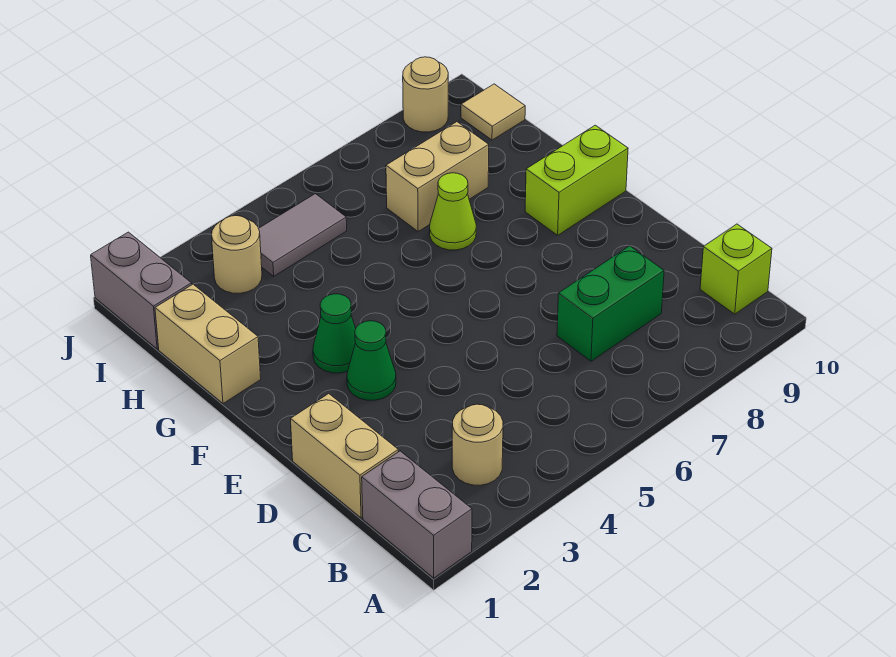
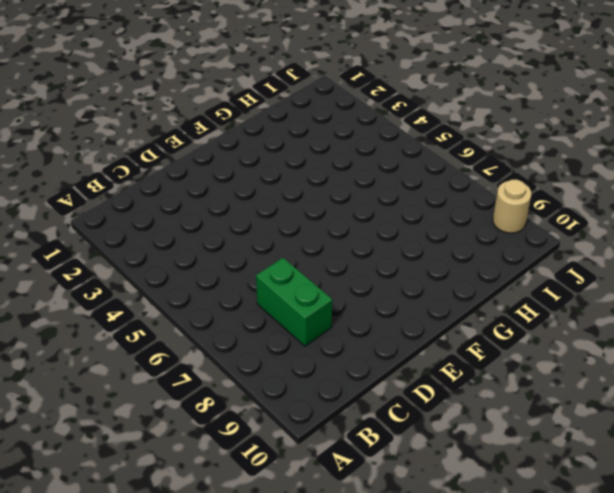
none -> grey brick A1:B1 level 1
none -> tan round brick B3 level 1
none -> lime brick B10 level 1

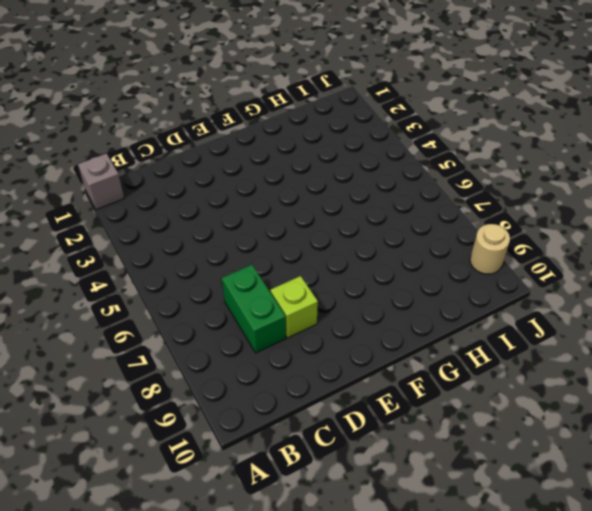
grey brick A1 level 1 -> grey brick A1:B1 level 1
lime brick D8 level 1 -> lime brick B10 level 1
none -> tan round brick B3 level 1
none -> tan brick C1:D1 level 1
none -> green cone E3 level 1

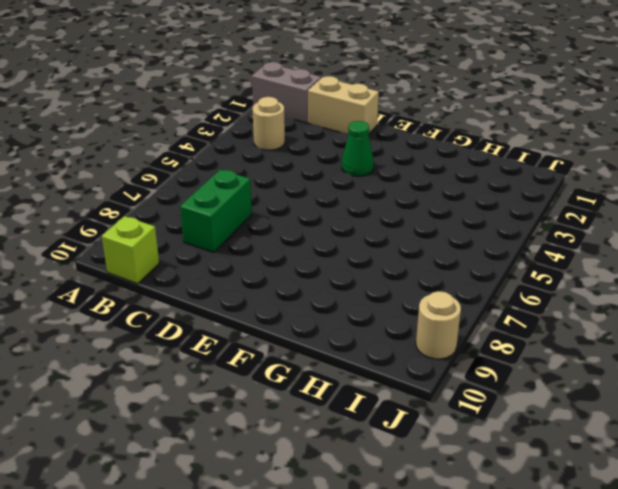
none -> green cone F3 level 1
none -> lime brick F9:F10 level 1
none -> tan brick G1:H1 level 1

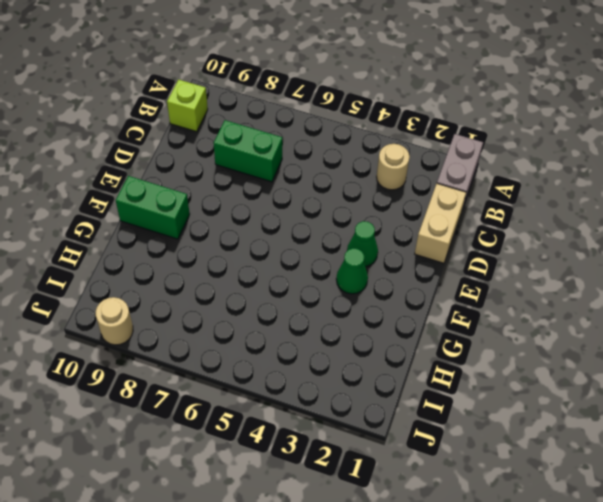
green brick F9:F10 level 1 -> lime brick F9:F10 level 1
none -> tan brick G1:H1 level 1
none -> lime cone G7 level 1
none -> tan brick H7:H8 level 1

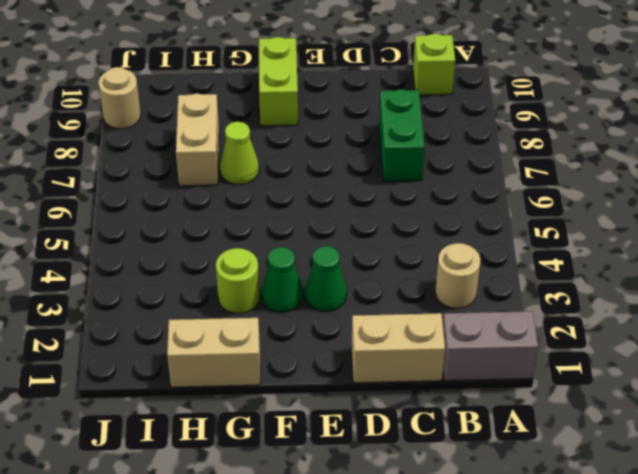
lime round brick G3 level 1 -> none
none -> grey brick I1:J1 level 1
none -> tan round brick I3 level 1
none -> grey tile I4:I5 level 1

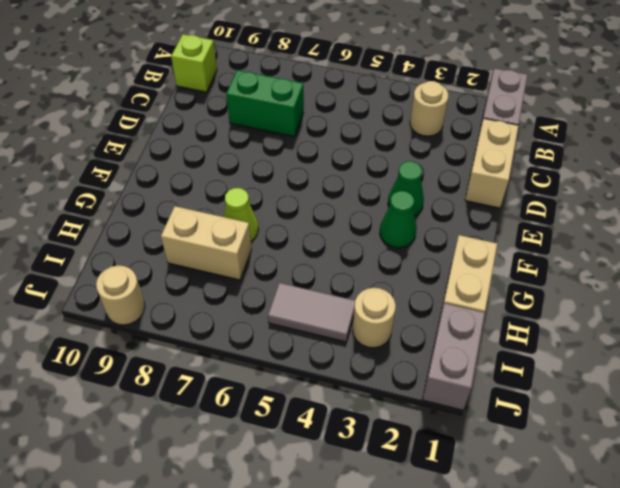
none -> lime brick F9:F10 level 1
none -> tan tile I10 level 1

